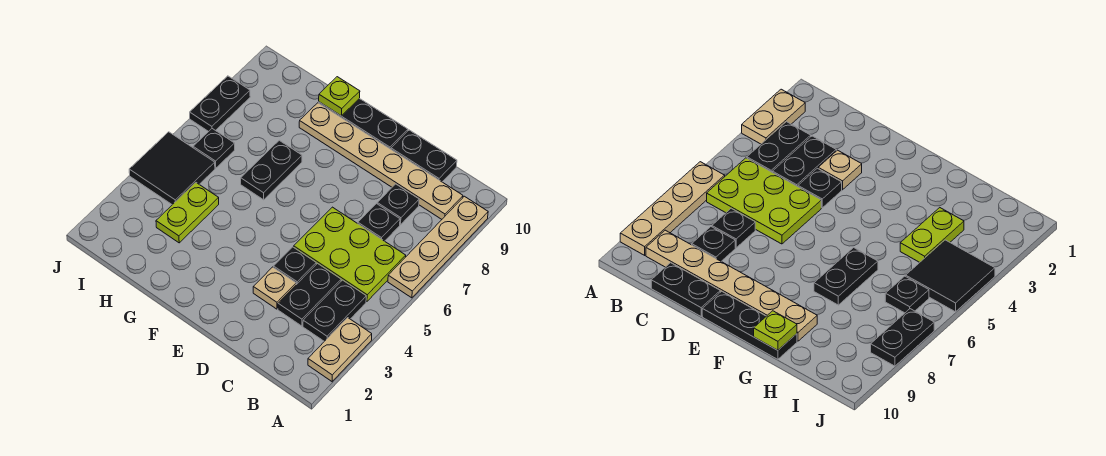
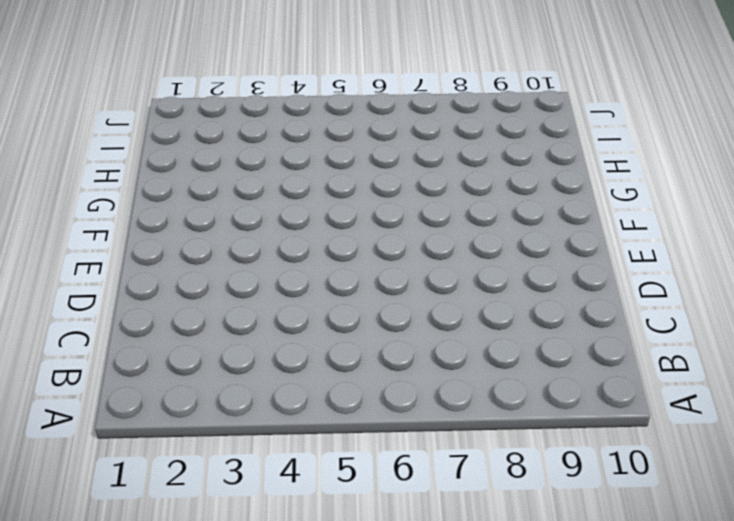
none -> tan plate A2:A3 level 1
none -> tan plate A6:A9 level 1
none -> black plate B3:B4 level 1

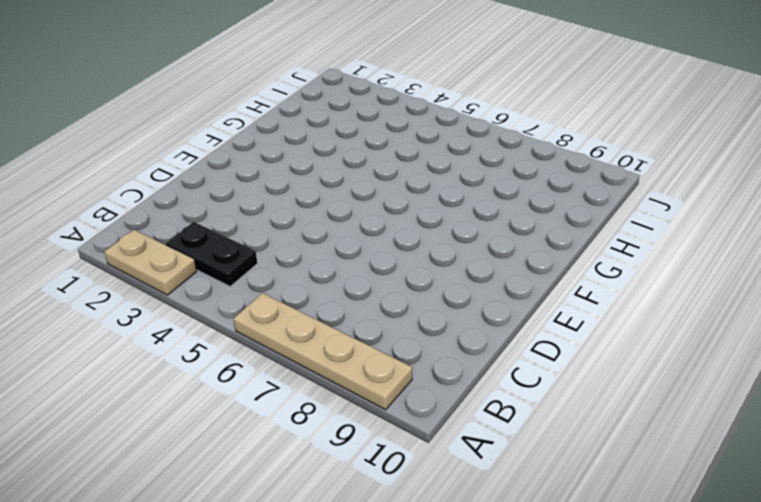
none -> lime plate B5:D6 level 1
none -> tan plate B9:G9 level 1
none -> black plate C3:C4 level 1

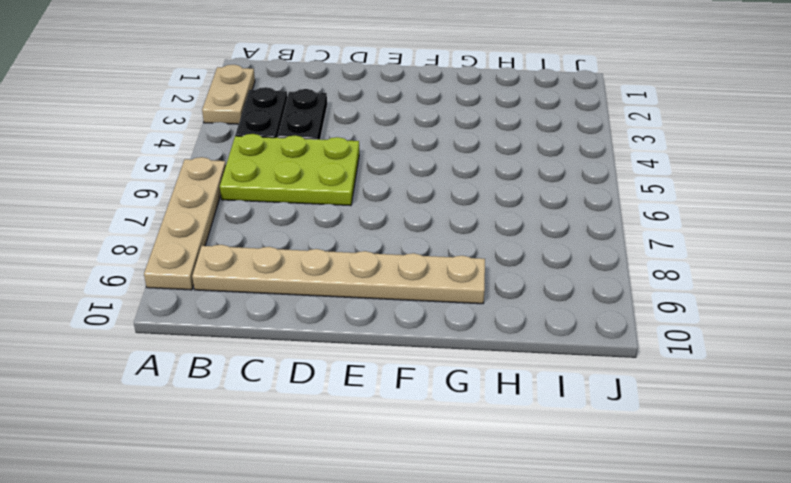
none -> black plate C7 level 1
none -> black plate C8 level 1
none -> black plate C10:D10 level 1

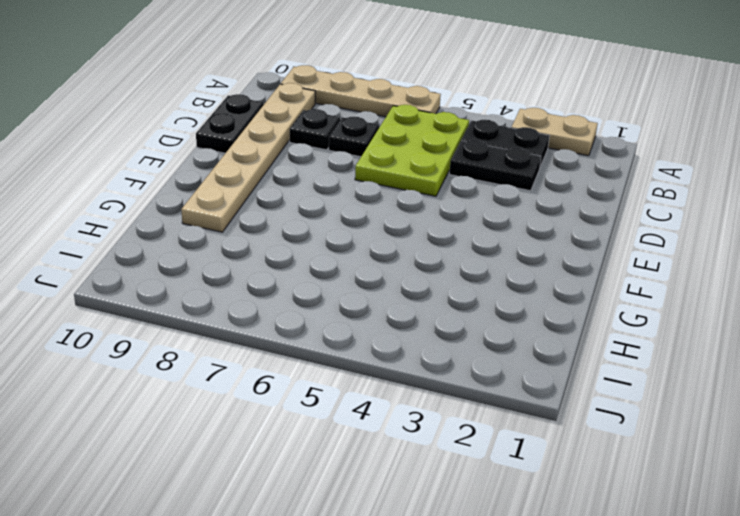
none -> tan plate D3 level 1
none -> black plate D4 level 1
none -> black plate E10:G10 level 1

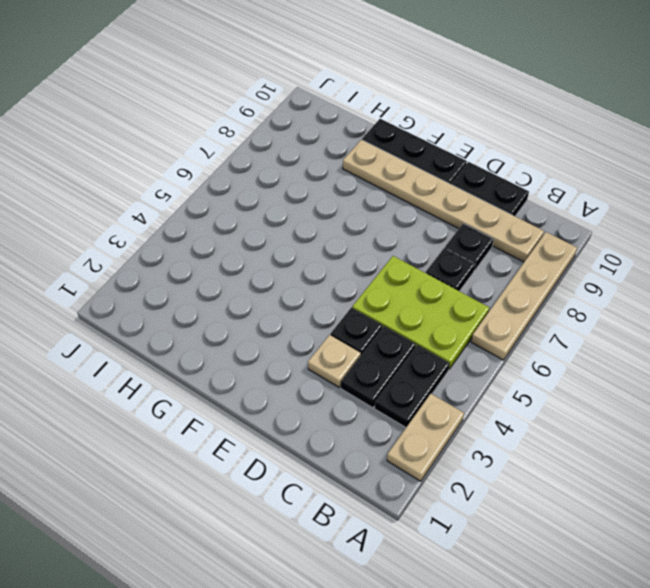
none -> black plate G6:G7 level 1
none -> lime plate H3:H4 level 1
none -> black tile I4:J5 level 1

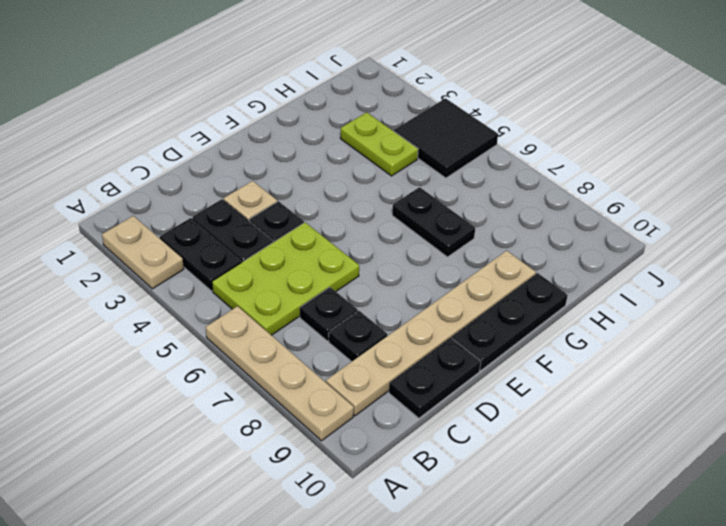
none -> black plate I6 level 1
none -> black plate J7:J8 level 1
none -> lime plate G10 level 2

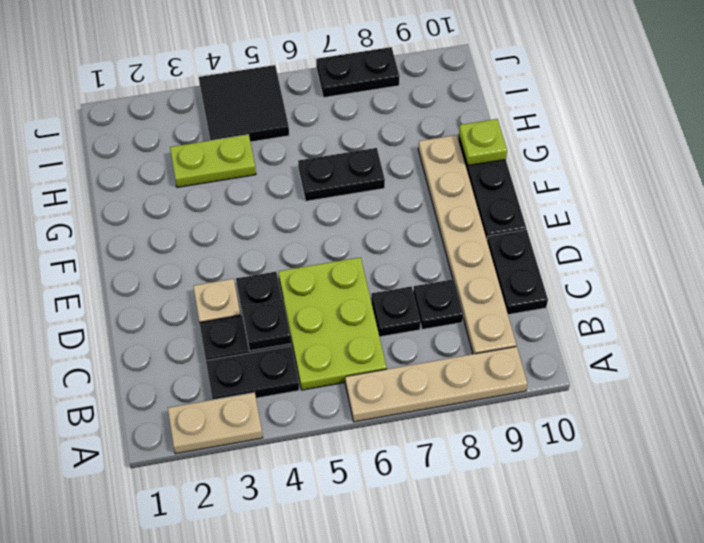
black plate C4 level 2 -> black plate I6 level 1

